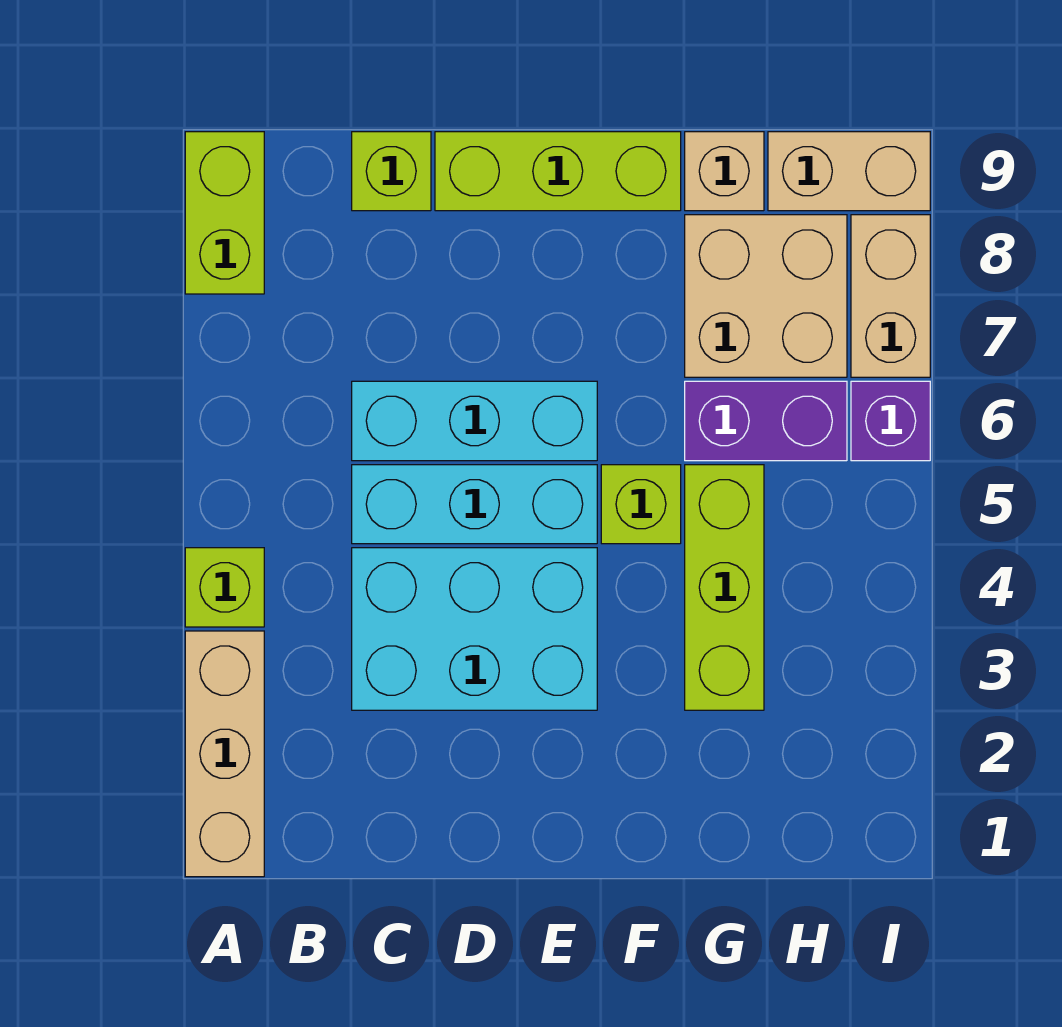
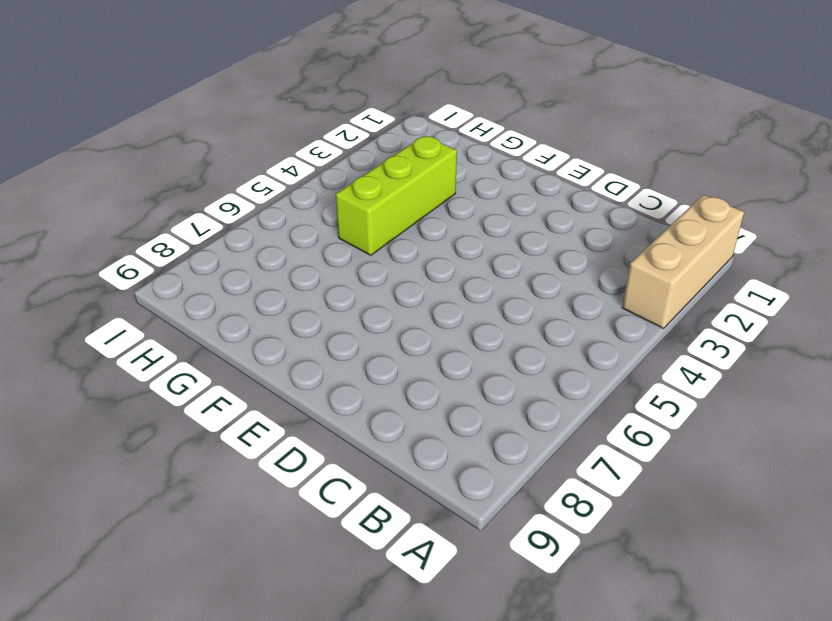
none -> lime brick A4 level 1
none -> lime brick A8:A9 level 1
none -> cyan brick C3:E4 level 1

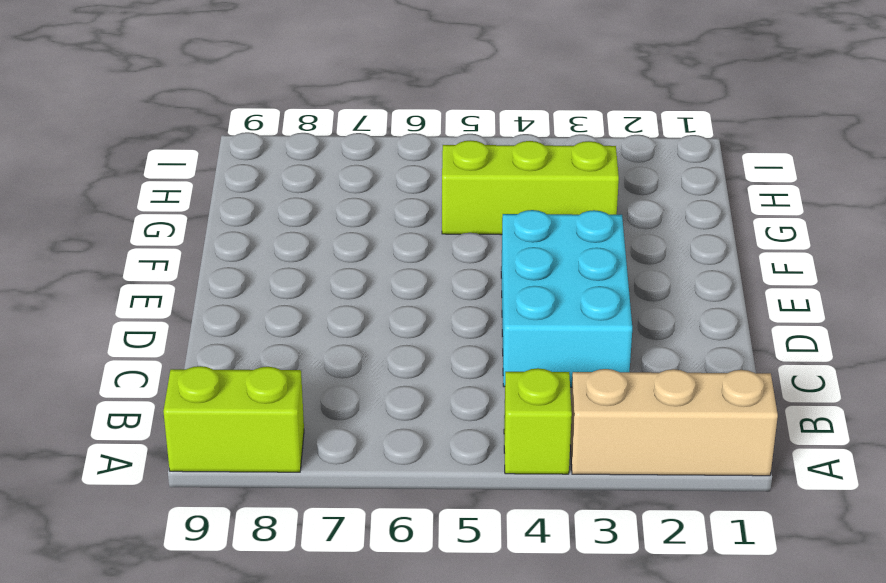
none -> cyan brick C5:E5 level 1
none -> cyan brick C6:E6 level 1
none -> lime brick C9 level 1

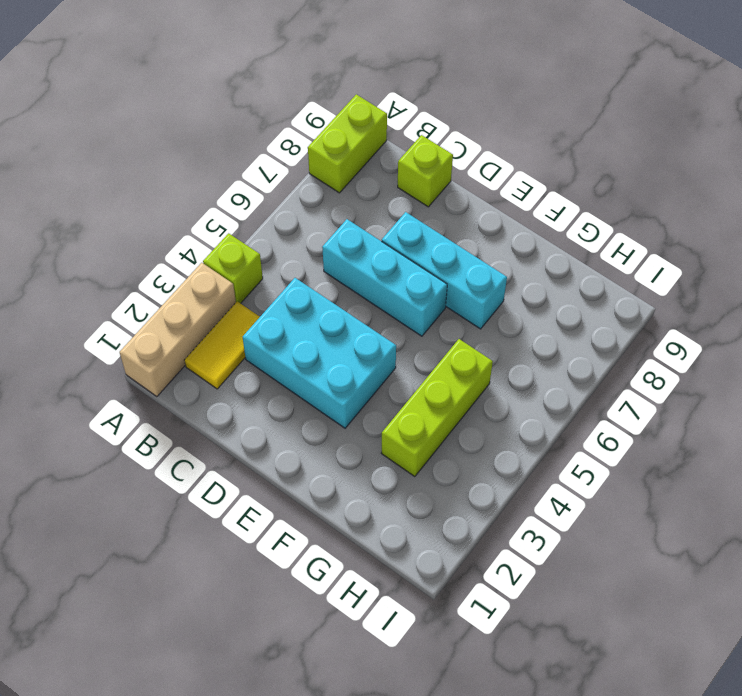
yellow tile B2:B3 level 1 -> none
cyan brick D7:F7 level 1 -> cyan brick C5:E5 level 1
none -> lime brick D9:F9 level 1
none -> lime brick F5 level 1
none -> purple brick G6:H6 level 1

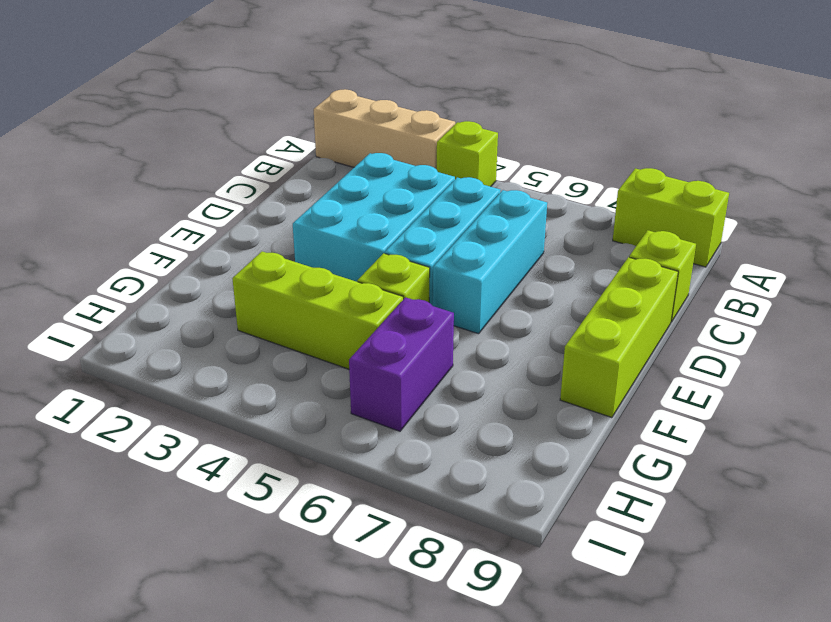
none -> tan brick G7:H8 level 1
none -> tan brick G9 level 1
none -> tan brick H9:I9 level 1

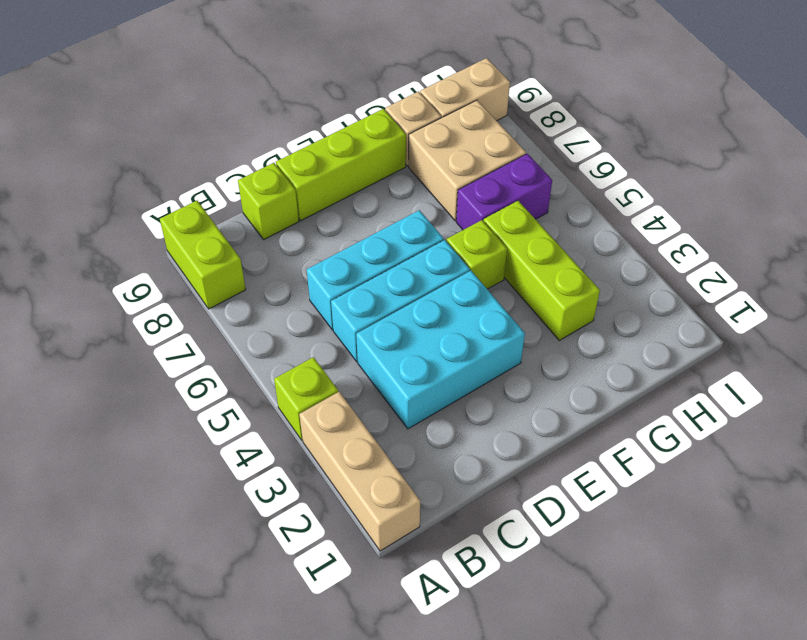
none -> purple brick I6 level 1
none -> tan brick I7:I8 level 1

